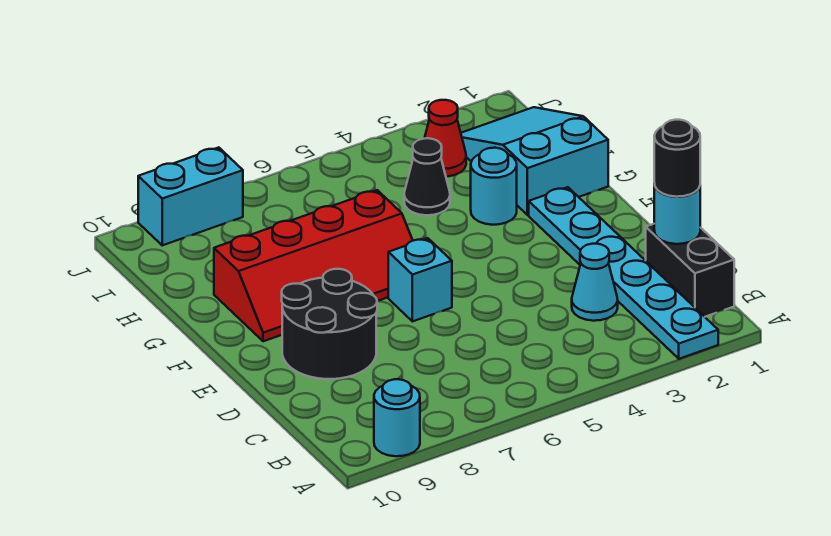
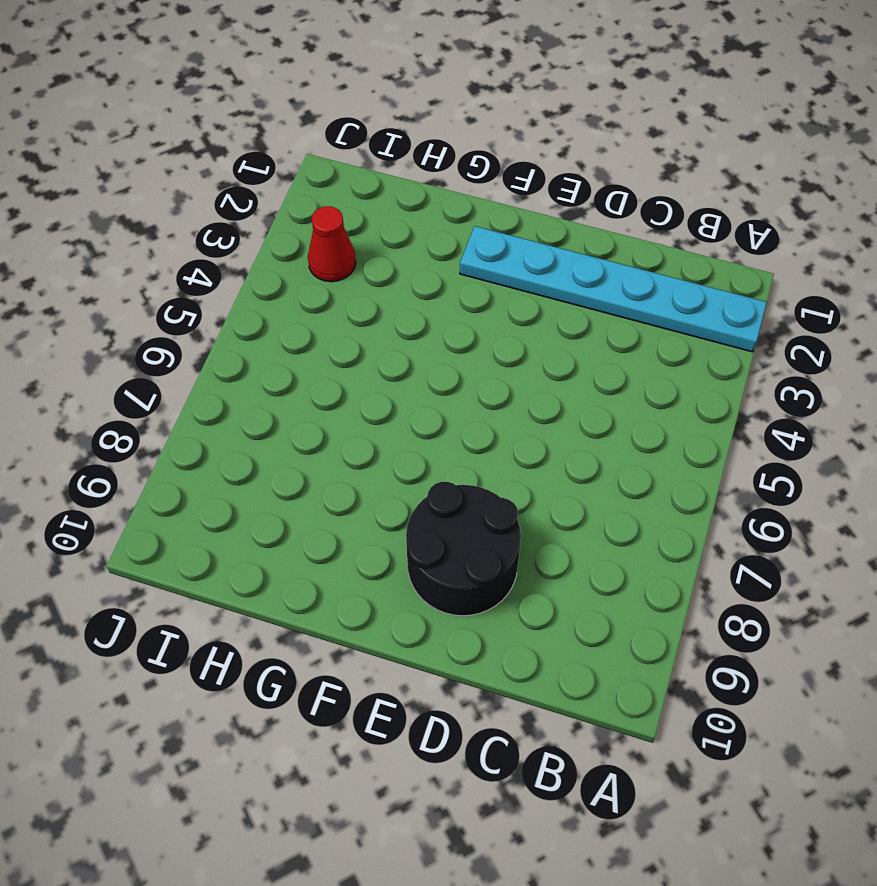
none -> cyan round brick A9 level 1
none -> black brick B1:C1 level 1
none -> cyan cone C3 level 1

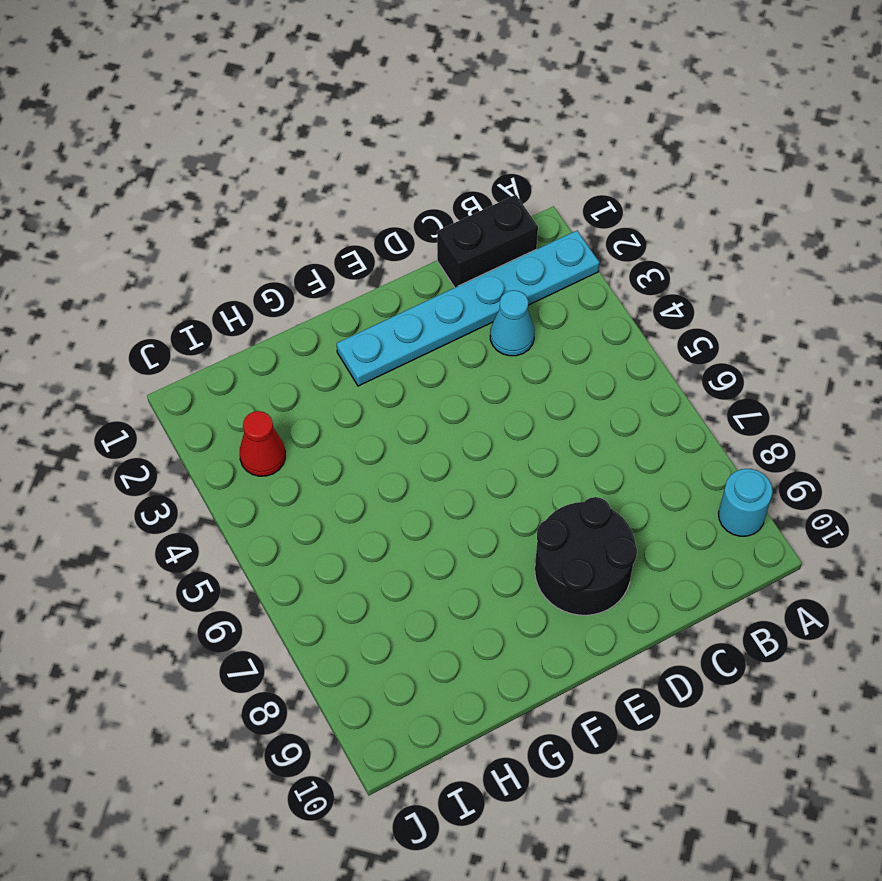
none -> cyan brick E6 level 1
none -> red slope F6:G9 level 1 top G
none -> cyan slope G1:I2 level 1 top G

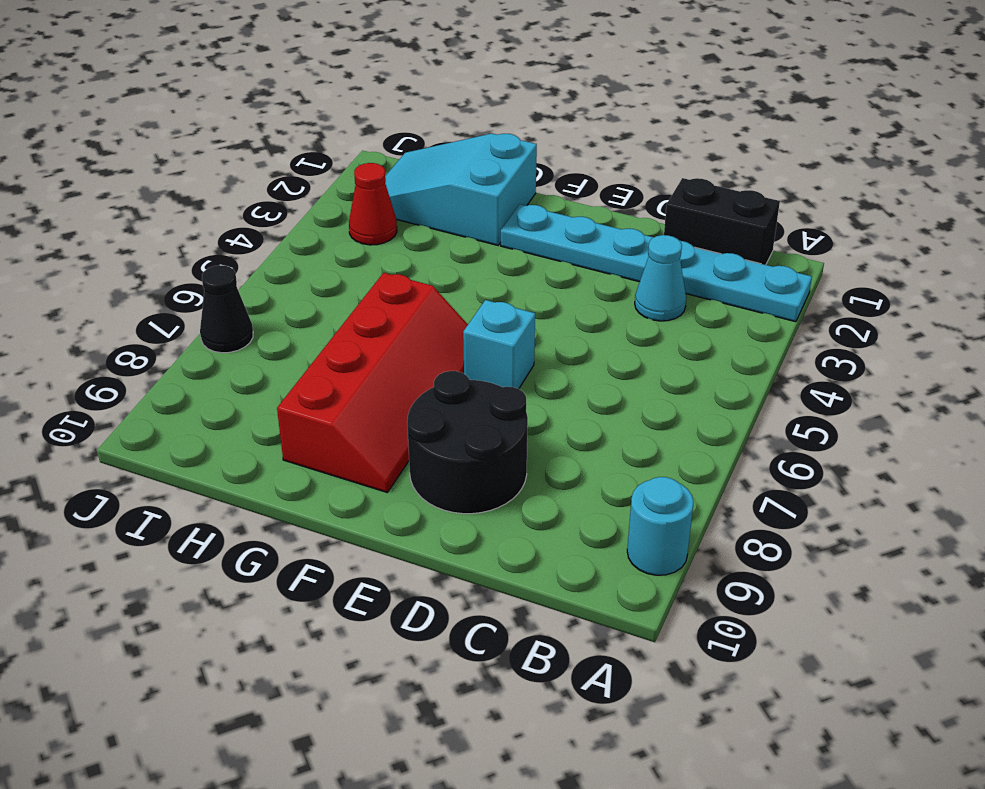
black cone J7 level 1 -> black cone H4 level 1
none -> cyan round brick G3 level 1
none -> cyan brick J8:J9 level 1
none -> cyan round brick C1 level 2

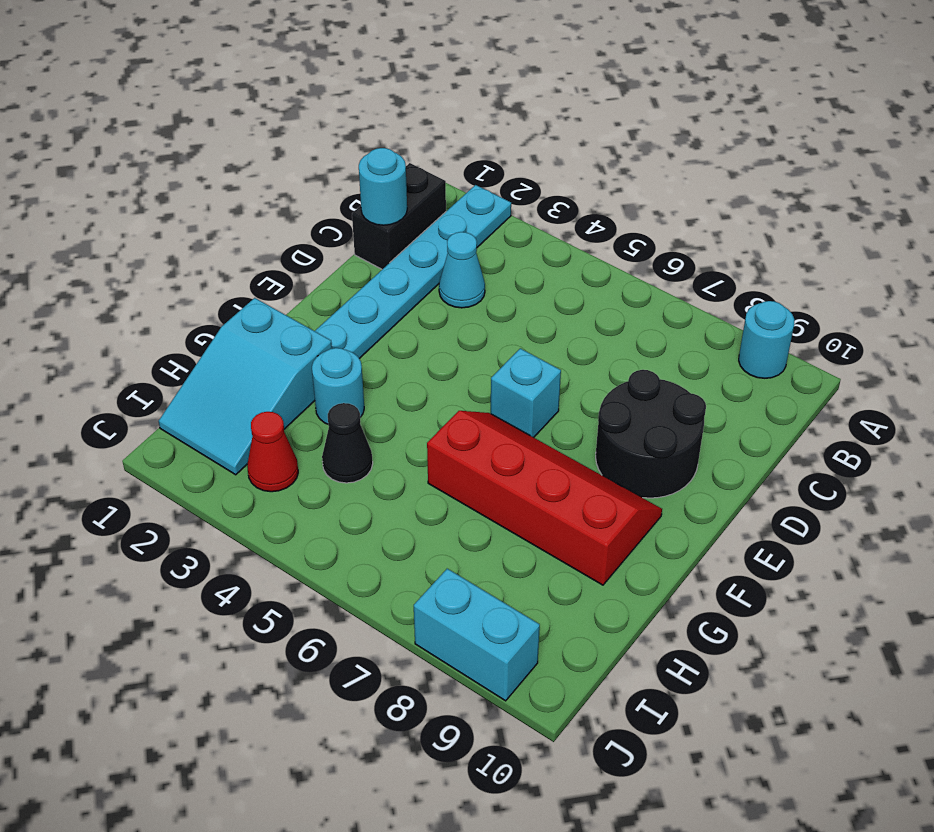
none -> black round brick C1 level 3

